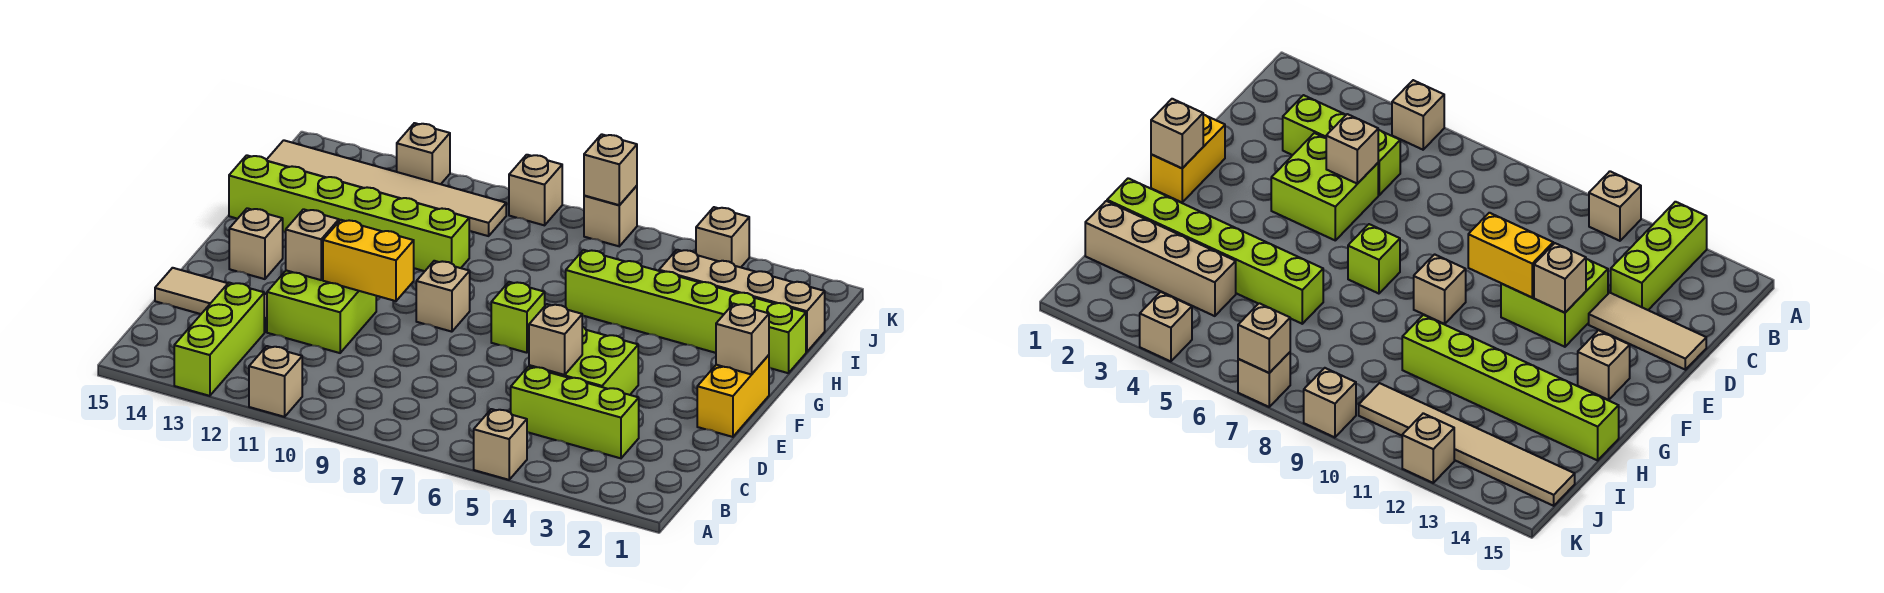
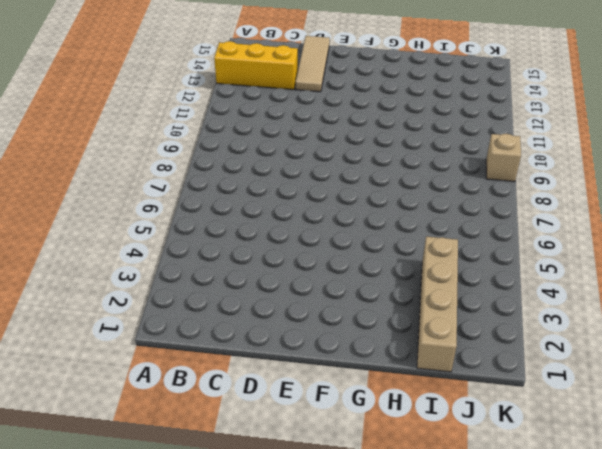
yellow brick A13:C13 level 1 -> lime brick A13:C13 level 1
none -> tan brick A5 level 1
none -> tan brick A11 level 1
none -> lime brick C3:C5 level 1

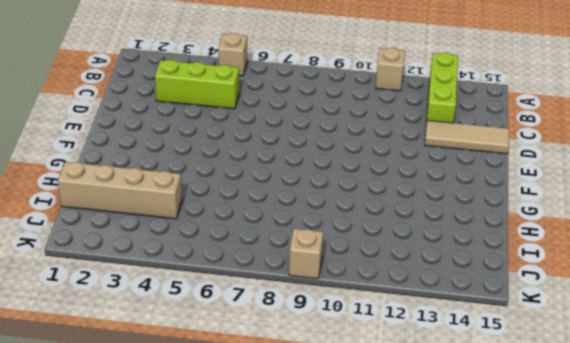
none -> lime brick D4:E5 level 1
none -> lime brick D11:E12 level 1
none -> yellow brick E1:F1 level 1

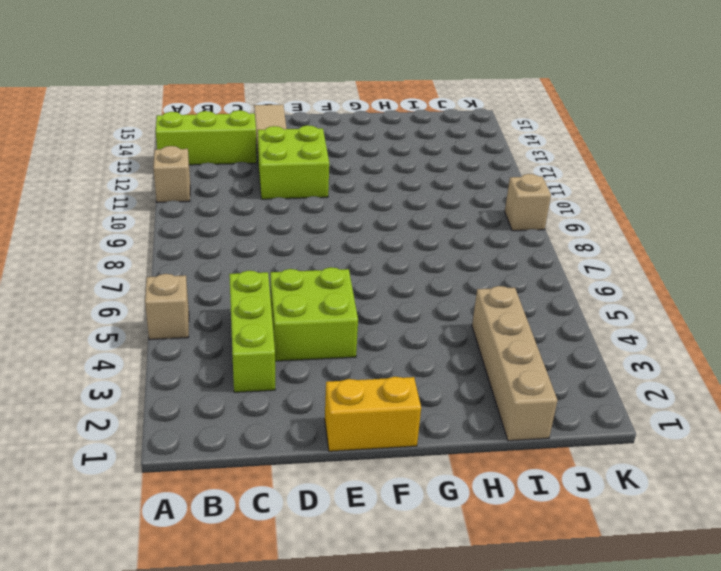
none -> lime brick F7 level 1
none -> tan brick F9 level 1
none -> tan brick F14 level 1

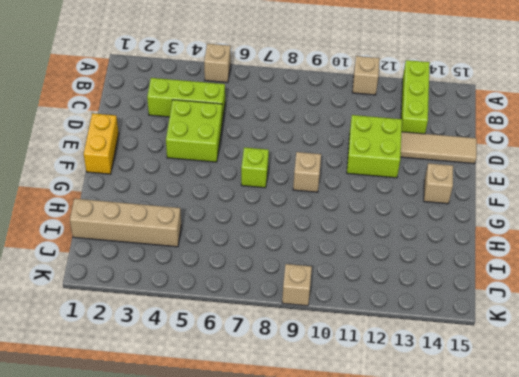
none -> lime brick H1:H6 level 1
none -> lime brick H10:H15 level 1
none -> tan tile J10:J15 level 1

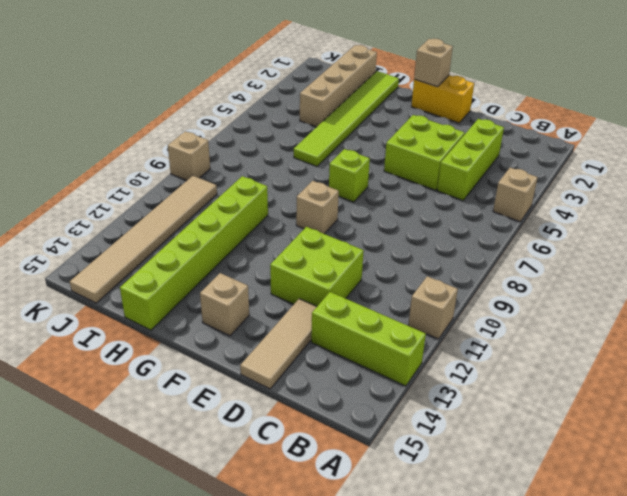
lime tile H1:H6 level 1 -> lime brick H1:H6 level 1
none -> tan brick K4 level 1
none -> tan brick K7 level 1
none -> tan brick K12 level 1

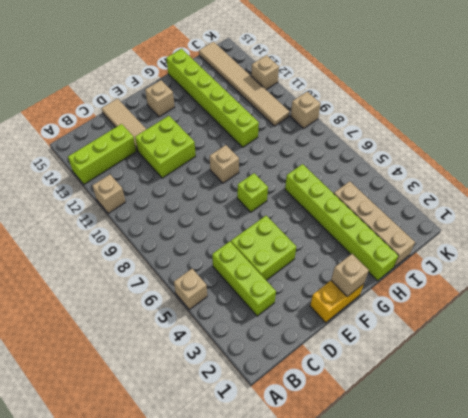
none -> tan brick K4 level 1
none -> tan brick K7 level 1
none -> tan brick D5 level 2

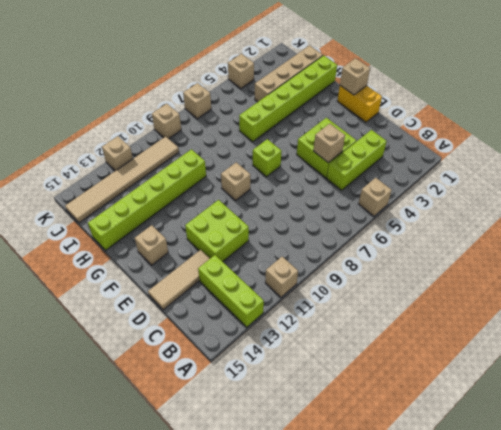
none -> yellow brick E10:E11 level 2
none -> tan brick E12 level 2
none -> tan brick K7 level 2

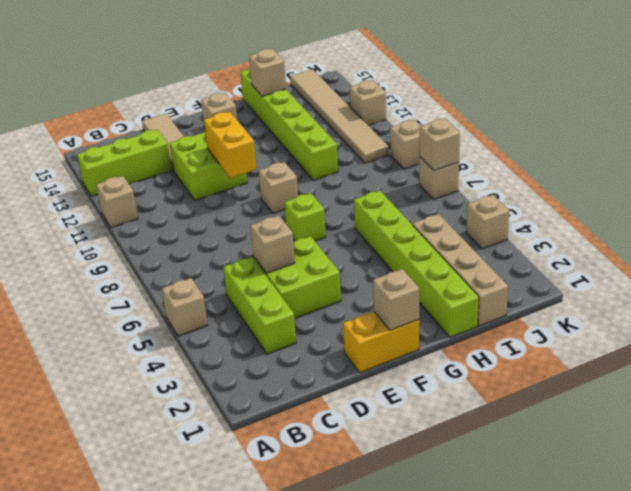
tan brick H14 level 2 -> tan brick E12 level 2

